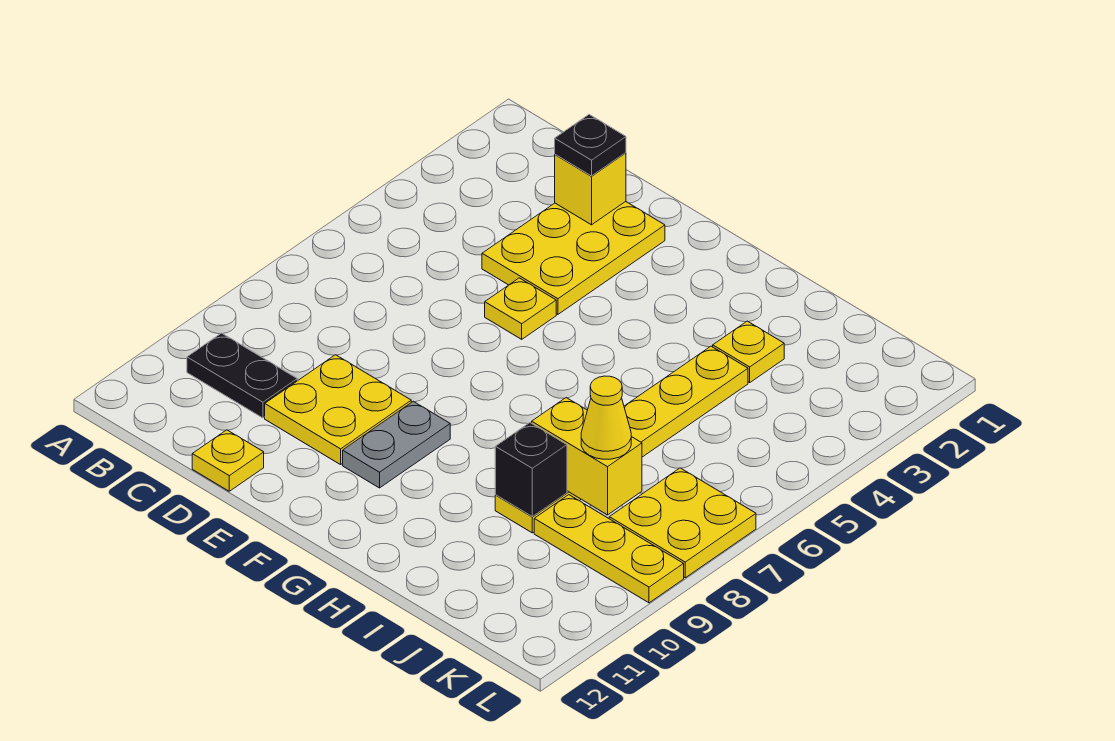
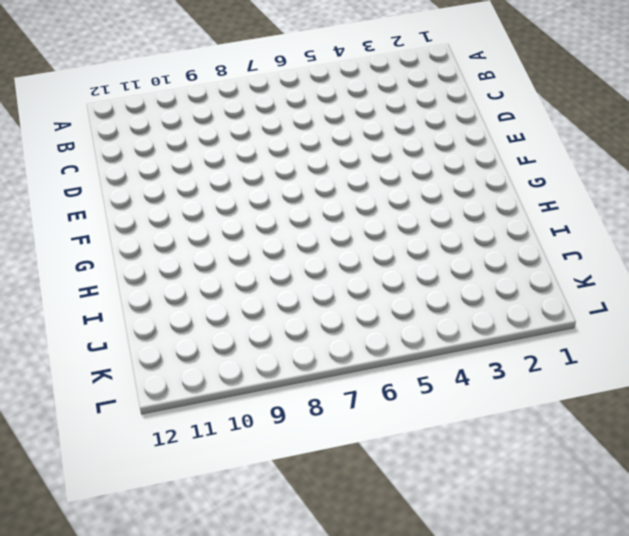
none -> black plate B10:C10 level 1
none -> yellow plate D2:E4 level 1
none -> yellow plate D9:E10 level 1

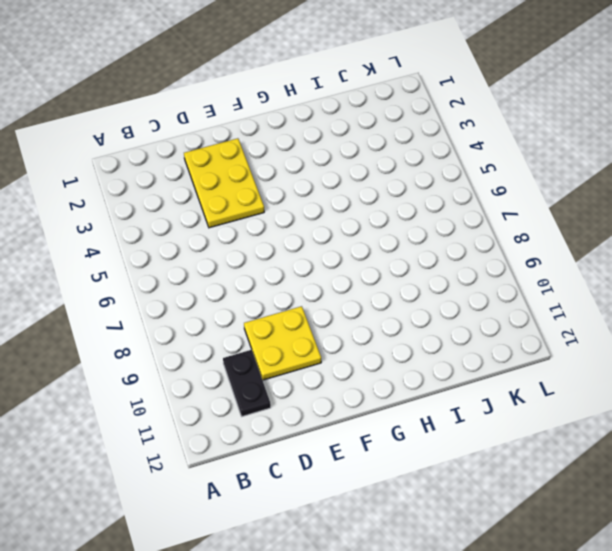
black plate C10:C11 level 1 -> black plate B10:C10 level 1
none -> yellow plate D12 level 1
none -> yellow plate E5 level 1
none -> grey plate F9:F10 level 1

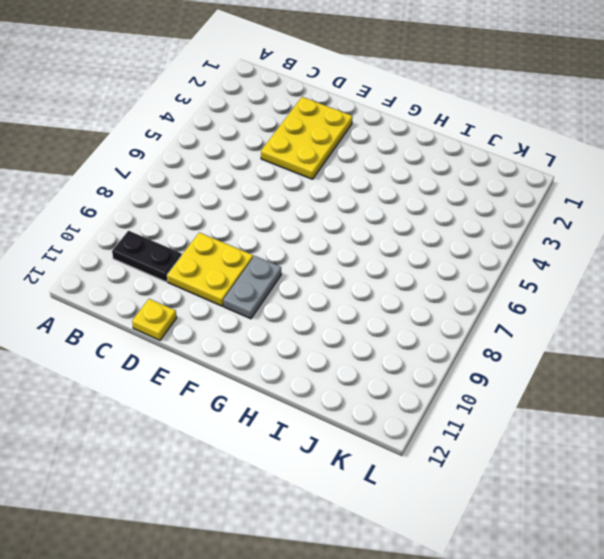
none -> yellow plate E5 level 1
none -> yellow plate I3 level 1
none -> yellow plate I4:I9 level 1

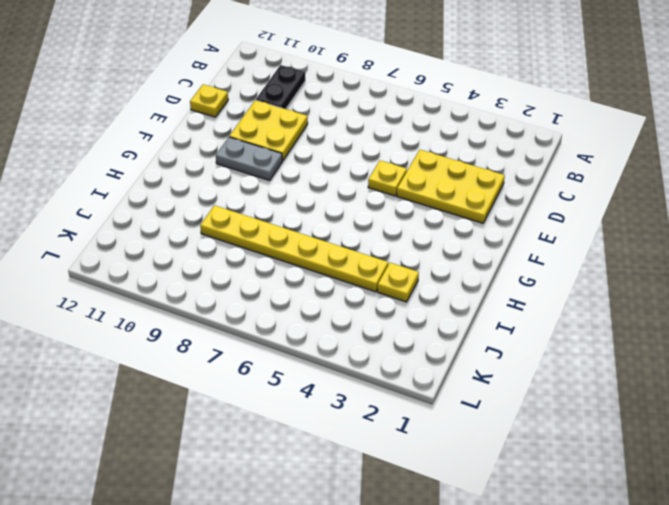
none -> yellow plate J9:L9 level 1
none -> yellow plate K7:L8 level 1
none -> yellow brick D2 level 2

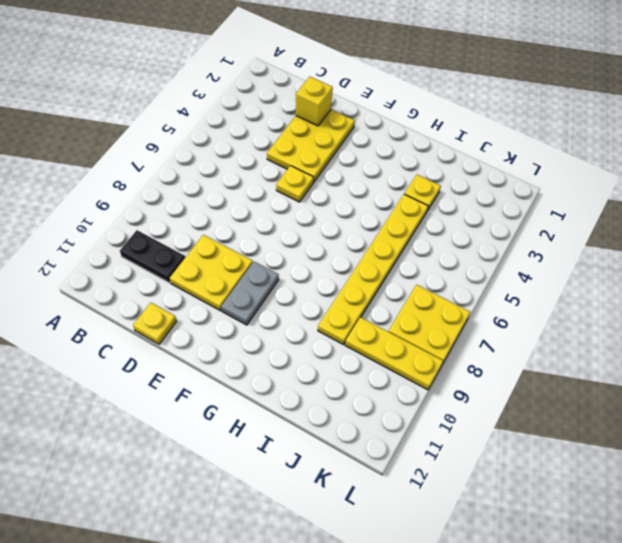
none -> yellow brick I8:J8 level 2
none -> black brick I9 level 2
none -> black plate D2 level 3

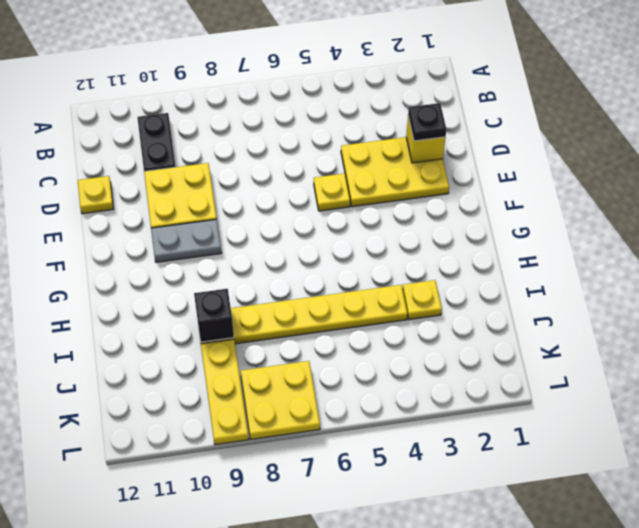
none -> yellow brick I8:J8 level 2
none -> yellow cone J8 level 3

